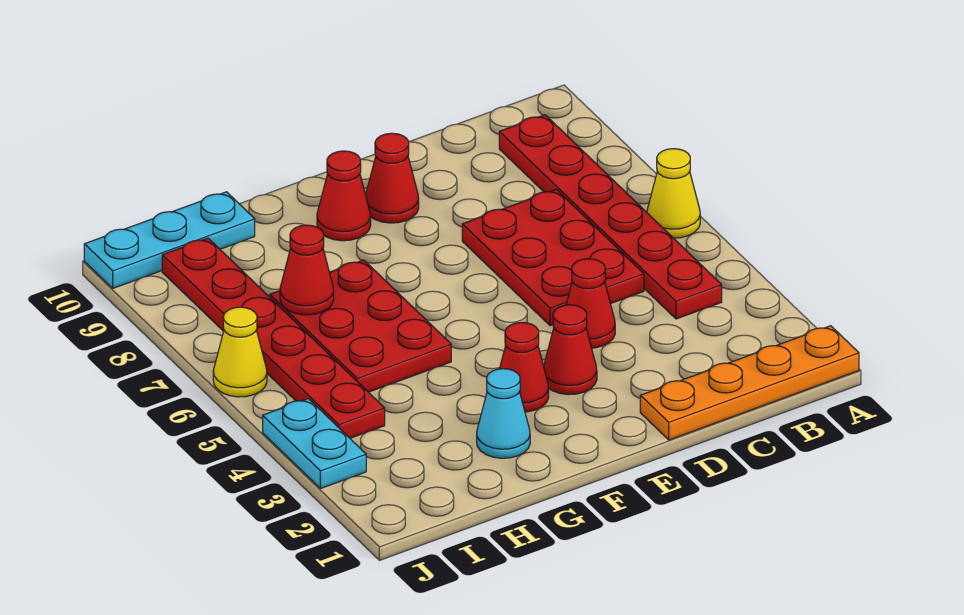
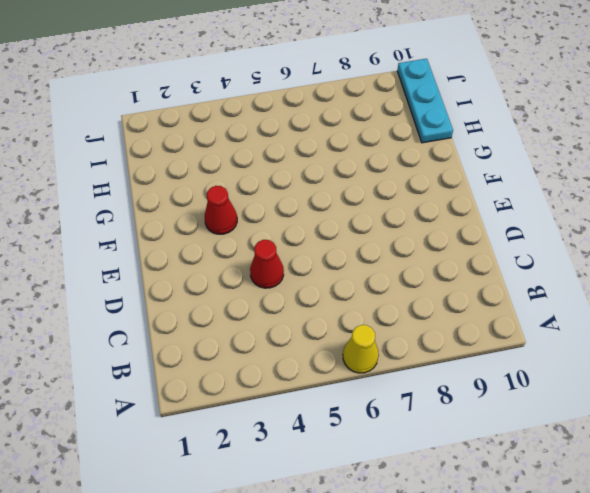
none -> orange plate A1:D1 level 1
none -> red plate B4:B9 level 1
none -> red plate C5:D7 level 1

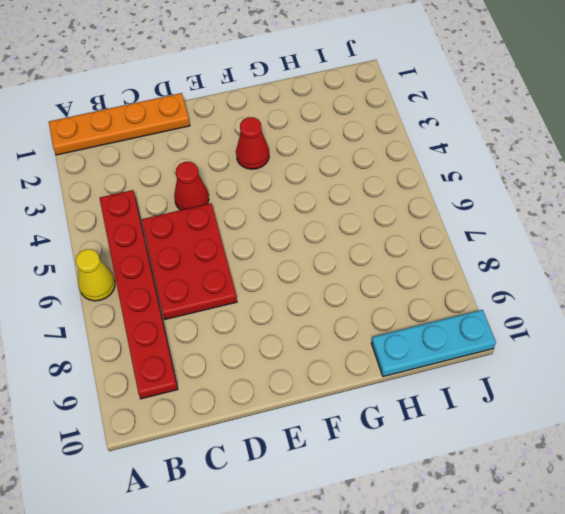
none -> red cone E3 level 1
none -> red cone E9 level 1
none -> red cone F9 level 1

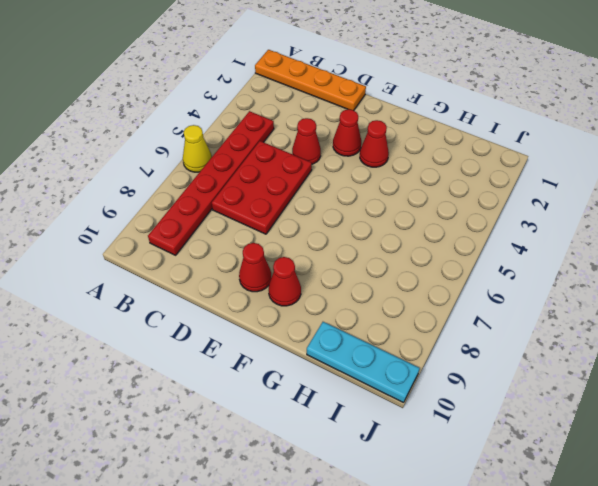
none -> cyan cone G2 level 1
none -> red plate G5:H7 level 1
none -> red plate I4:I9 level 1

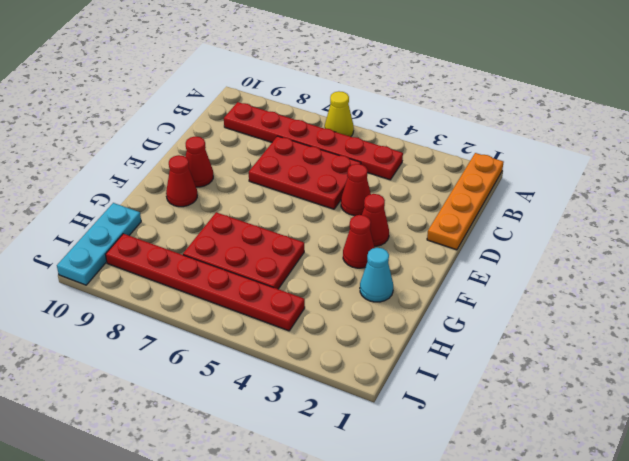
none -> cyan plate J3:J4 level 1
none -> yellow cone J6 level 1
none -> red cone H7 level 2

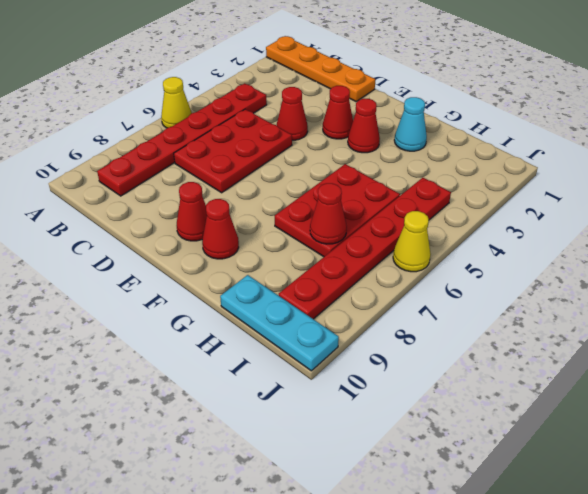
none -> cyan plate J3:J4 level 1

